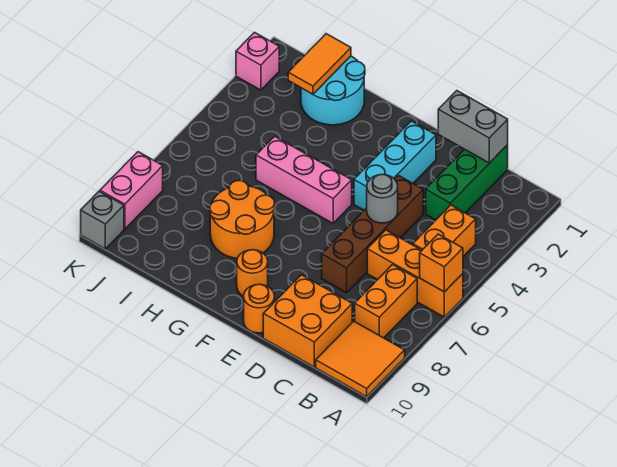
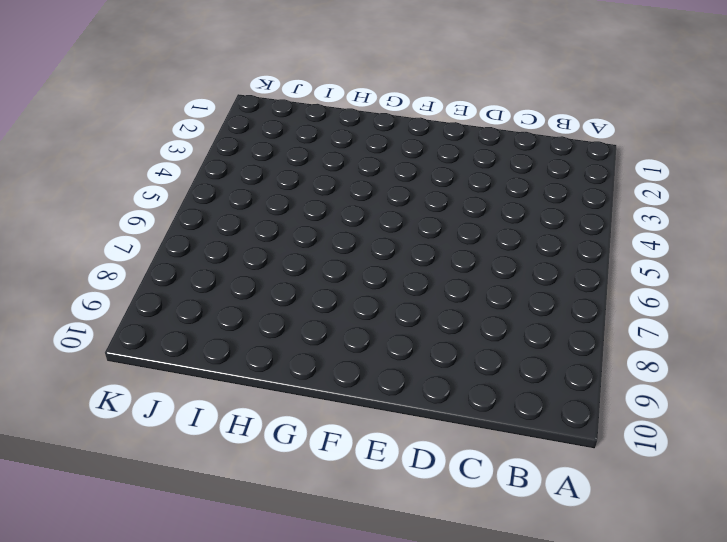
none -> orange brick A6:C6 level 1
none -> orange tile A9:B10 level 1
none -> orange brick B4:B5 level 1

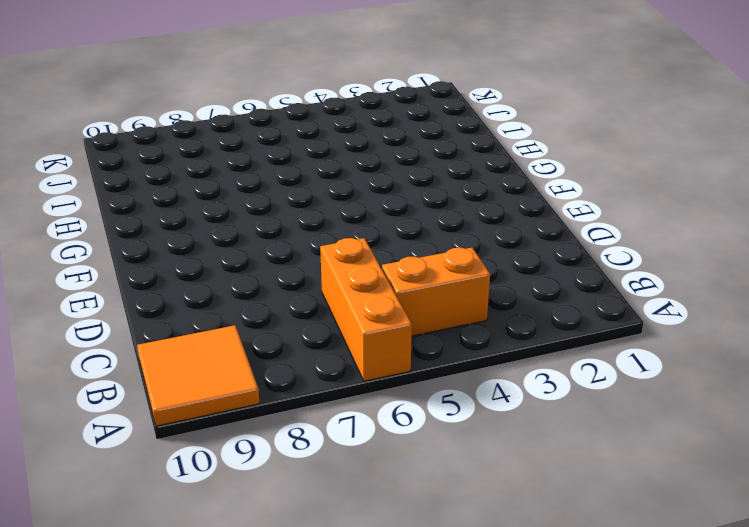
none -> orange brick B7:B8 level 1
none -> green brick C1:C3 level 1
none -> orange brick C9:D10 level 1

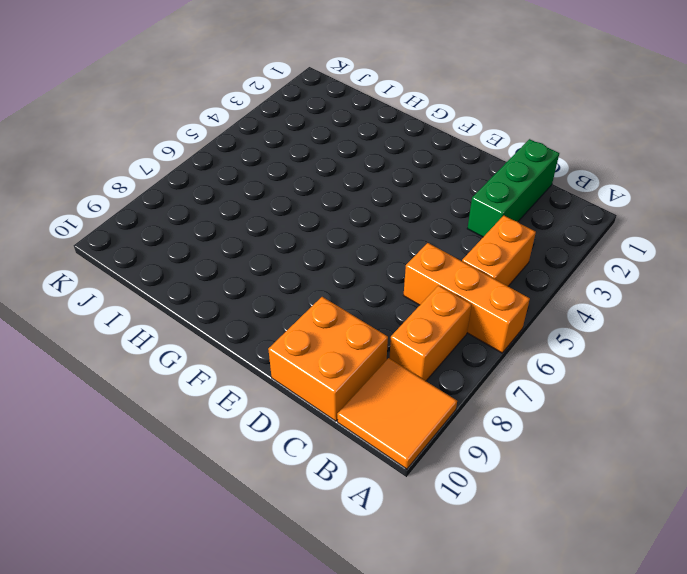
none -> brown brick D4:D7 level 1
none -> cyan brick E2:E4 level 1
none -> orange round brick E10 level 1

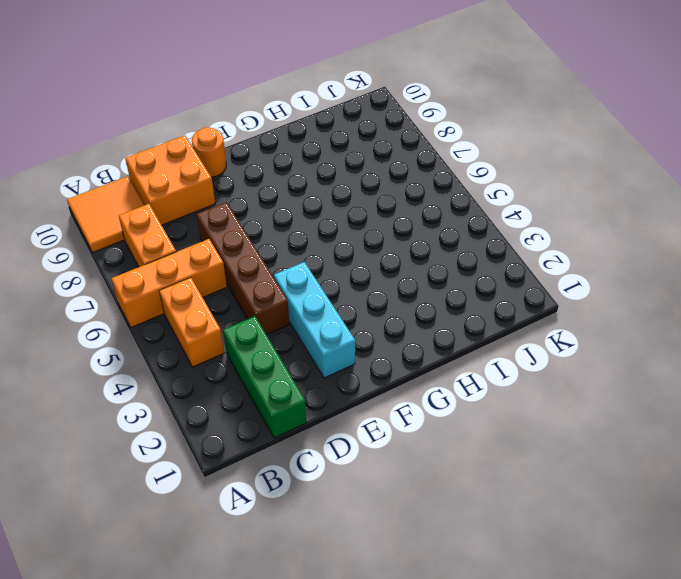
none -> pink brick F5:H5 level 1
none -> orange round brick F9 level 1
none -> orange round brick G7:H8 level 1

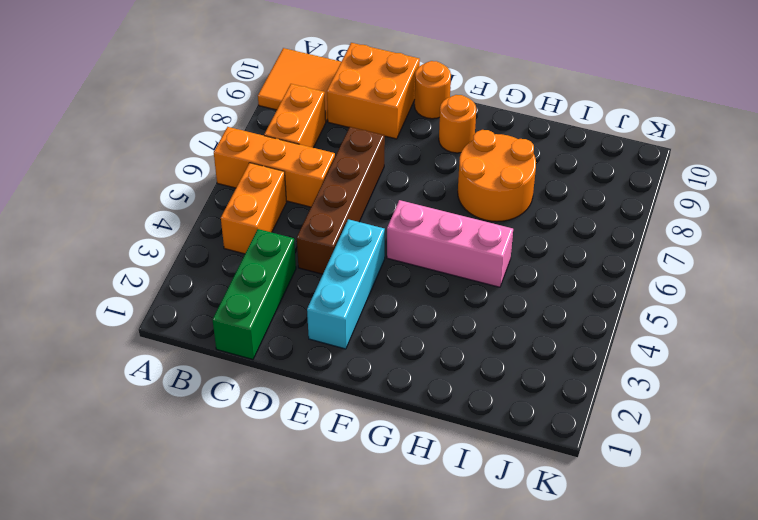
none -> cyan round brick H1:I2 level 1
none -> pink brick K2 level 1
none -> pink brick K8:K9 level 1

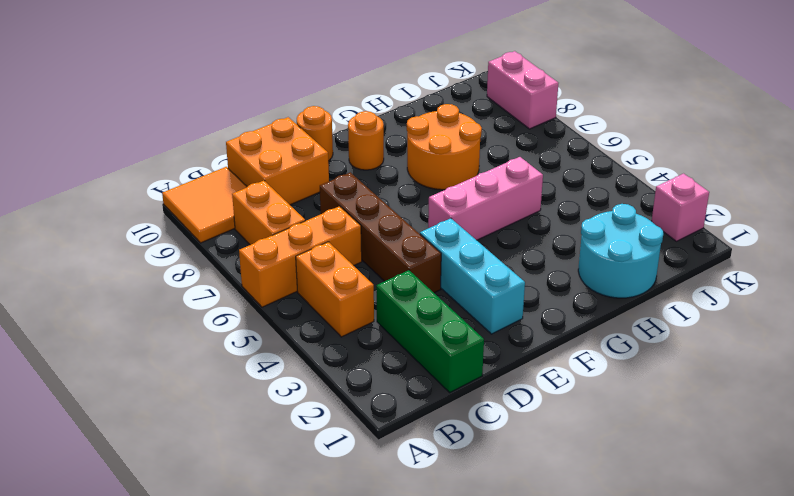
none -> grey brick K10 level 1
none -> orange brick A6 level 2
none -> grey brick C1:D1 level 2

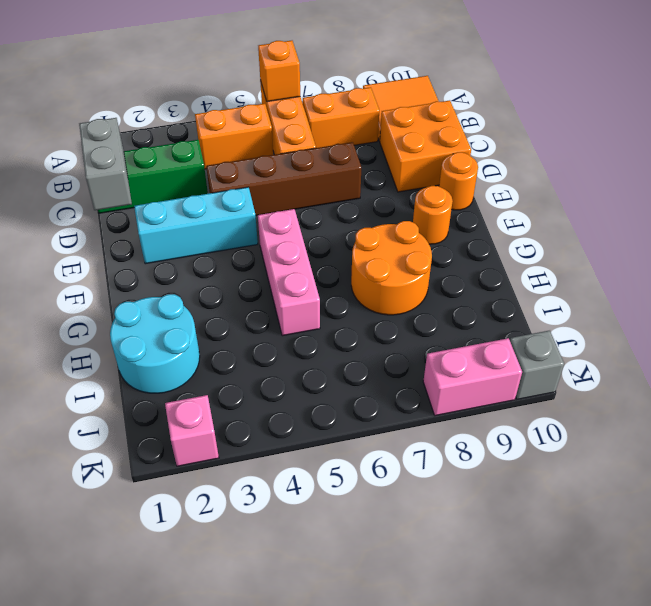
none -> grey round brick D5 level 2
none -> orange tile I1:I2 level 2

